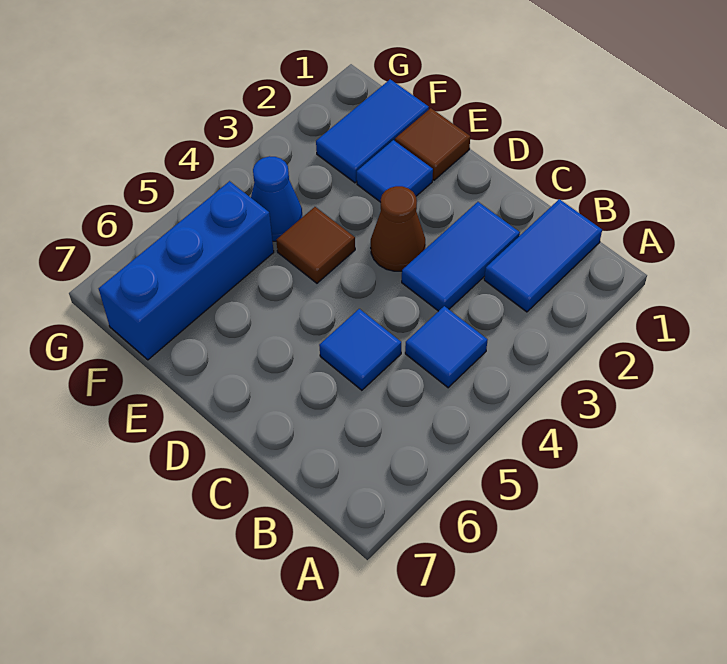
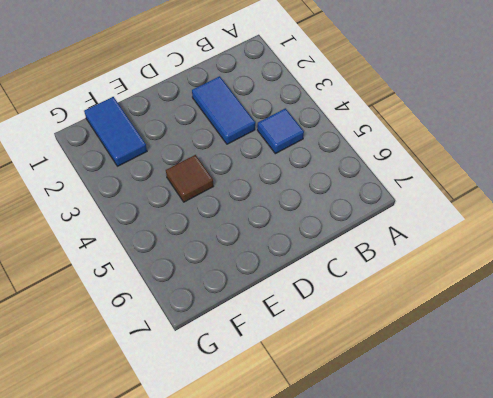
none -> blue tile B1:B2 level 1
none -> blue tile C5 level 1

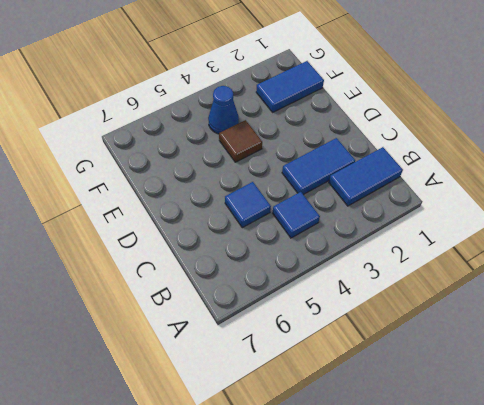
none -> brown cone D3 level 1
none -> brown tile E1 level 1

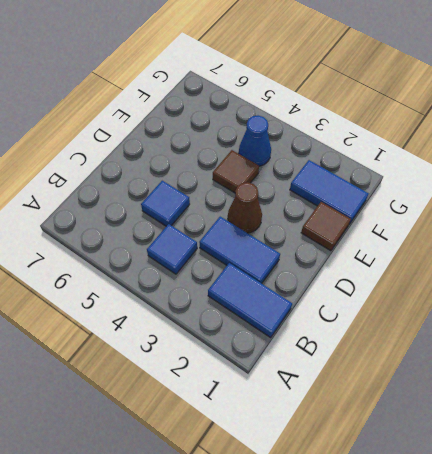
none -> blue tile E2 level 1
none -> blue brick F5:F7 level 1

